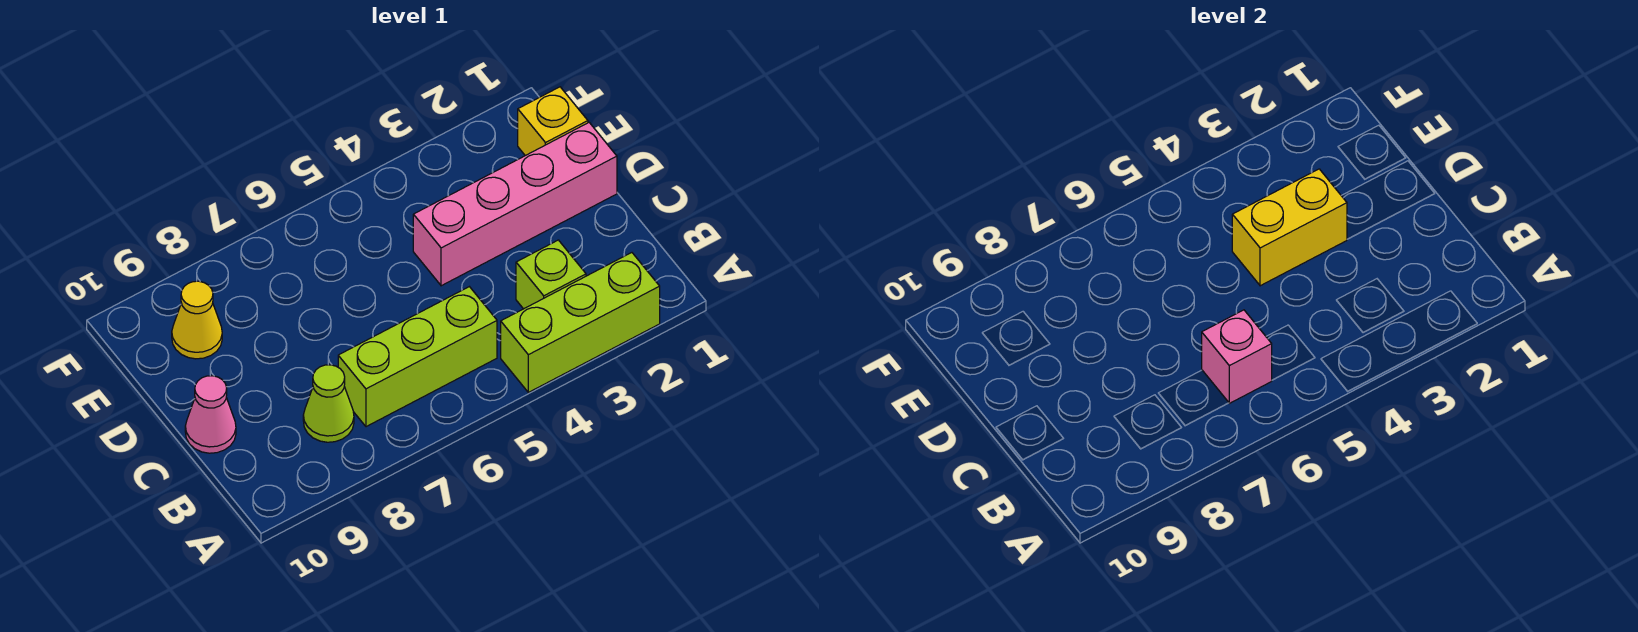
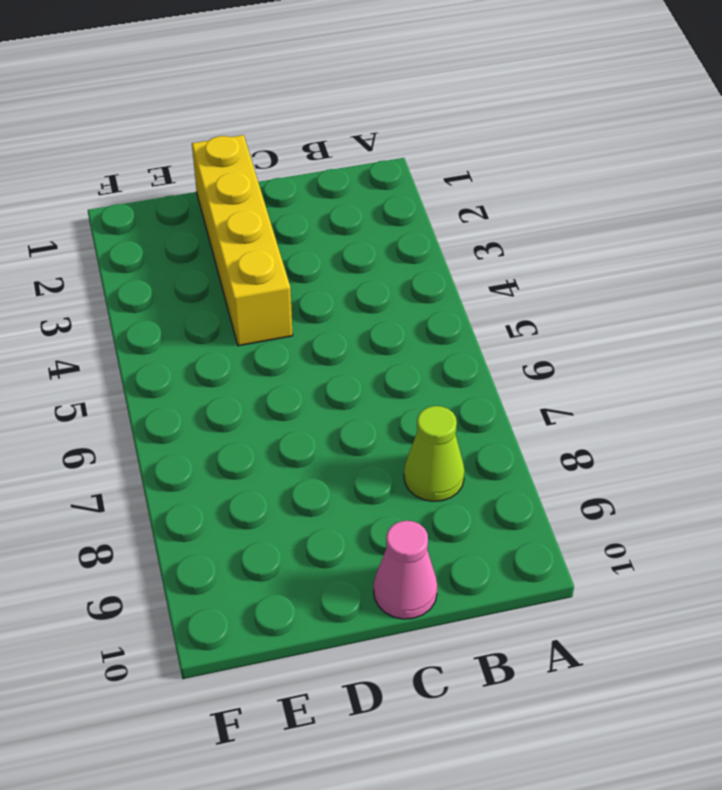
yellow brick D1:D4 level 1 -> pink brick D1:D4 level 1
none -> lime brick A2:A4 level 1
none -> lime brick B3 level 1

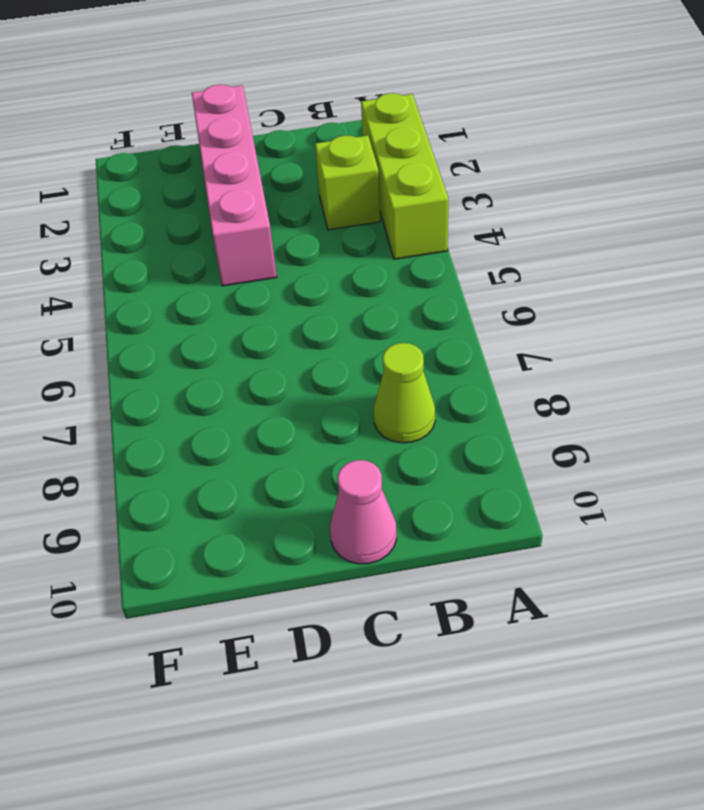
none -> lime brick B5:B7 level 1
none -> yellow brick E1 level 1

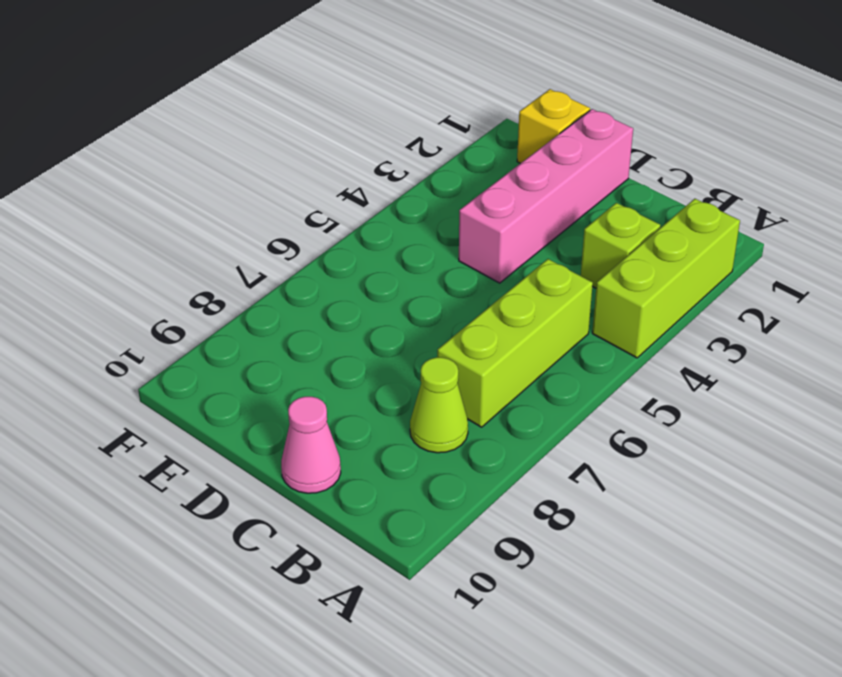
none -> yellow cone E9 level 1
none -> pink brick B6 level 2

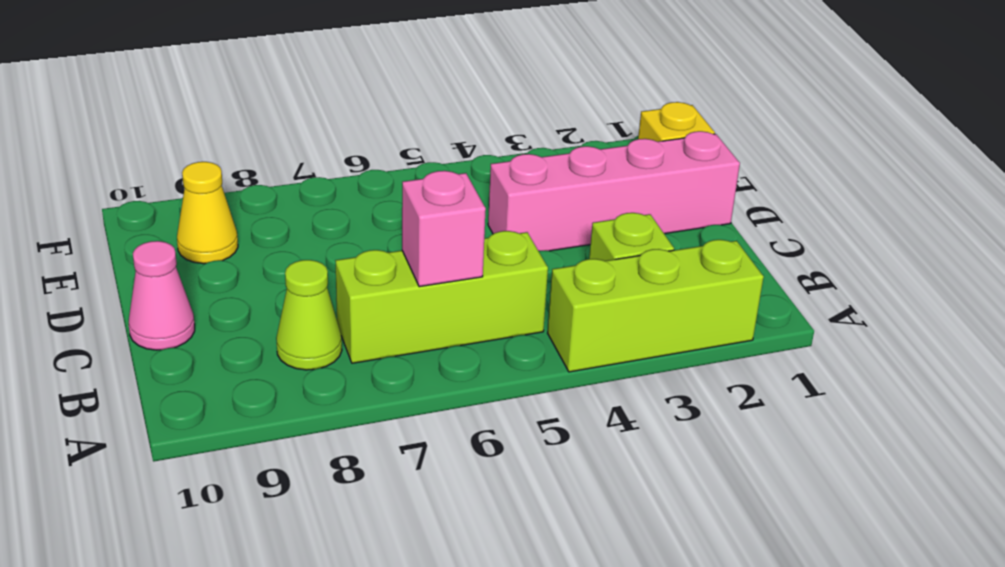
none -> yellow brick D3:D4 level 2

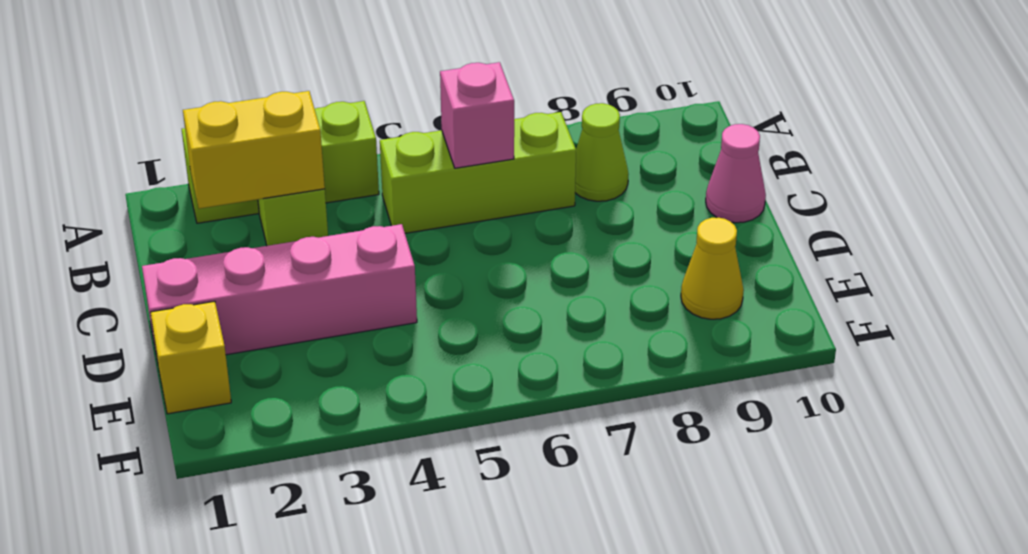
yellow brick B2:B3 level 2 -> yellow brick D3:D4 level 2

